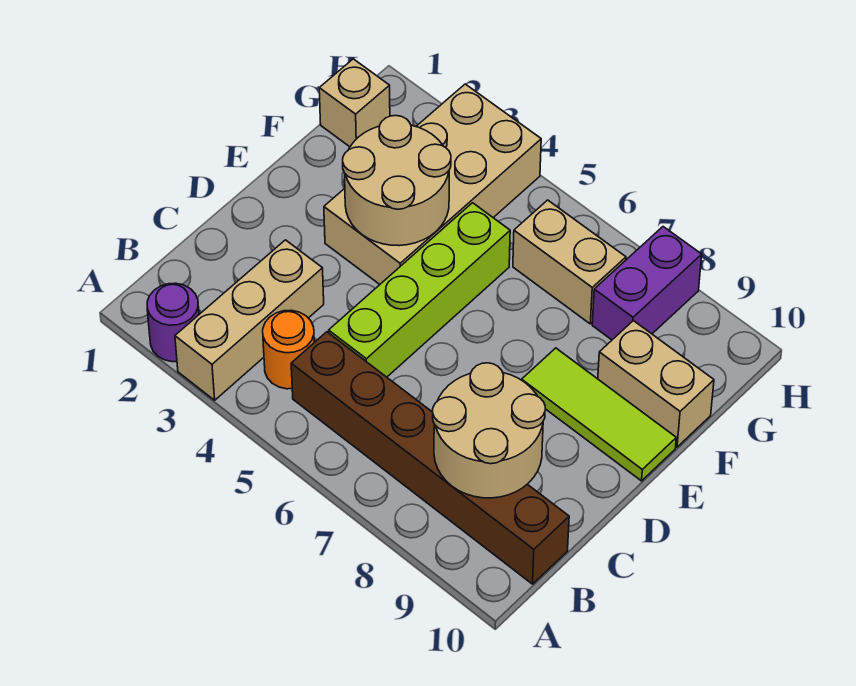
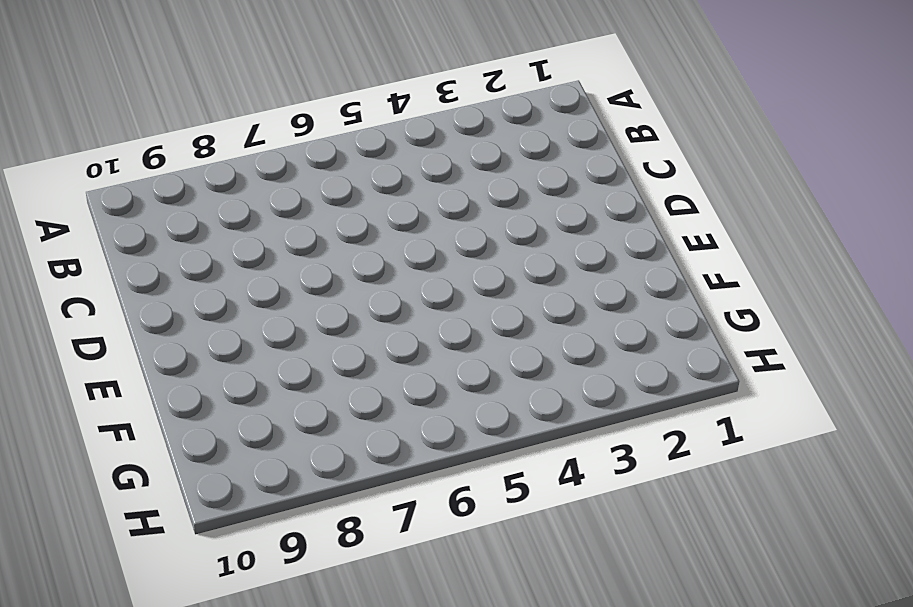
none -> purple round brick A2 level 1
none -> tan brick A3:C3 level 1
none -> orange round brick B4 level 1

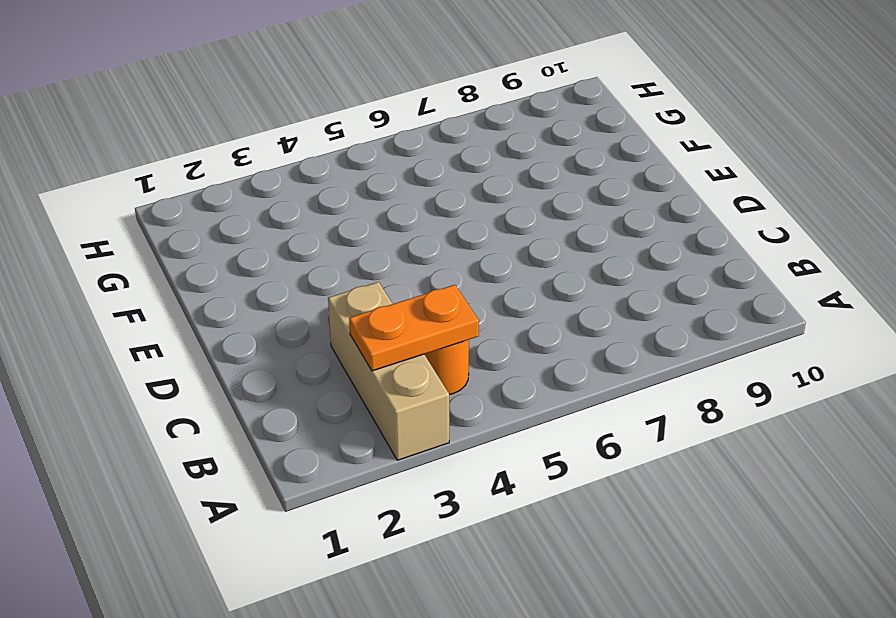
orange plate B3:B4 level 2 -> none
none -> purple round brick A2 level 1
none -> brown brick B5:B10 level 1
none -> lime brick C5:F5 level 1

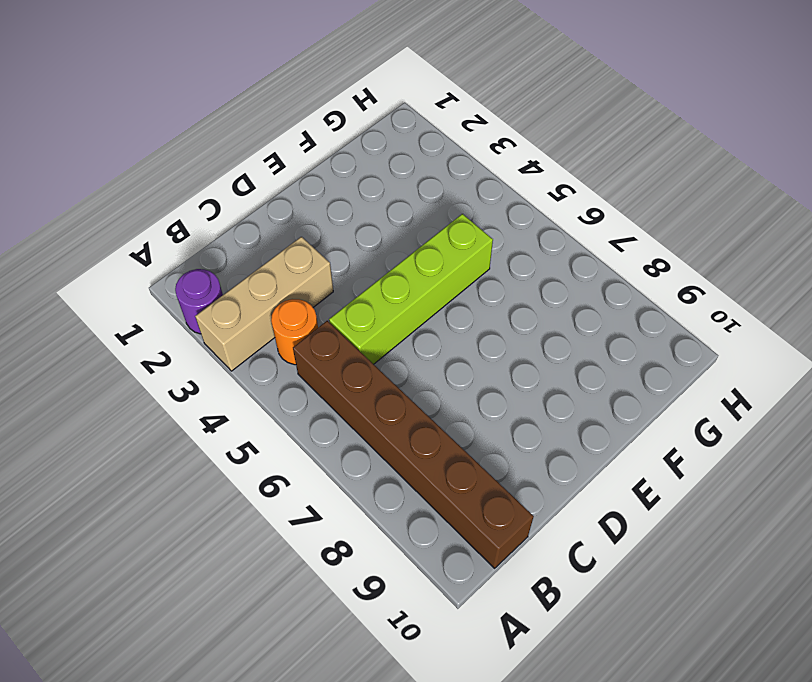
none -> tan brick E3:H4 level 1
none -> lime tile E8:E10 level 1
none -> tan brick F9:F10 level 1

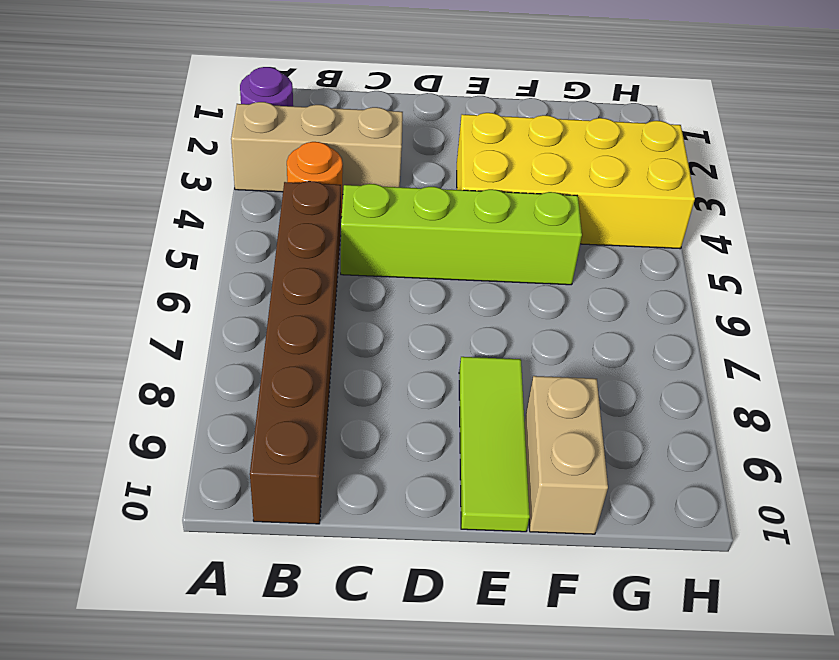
yellow brick E3:H4 level 1 -> tan brick E3:H4 level 1
none -> tan brick G1 level 1
none -> tan brick G6:G7 level 1
none -> purple brick G8:H8 level 1

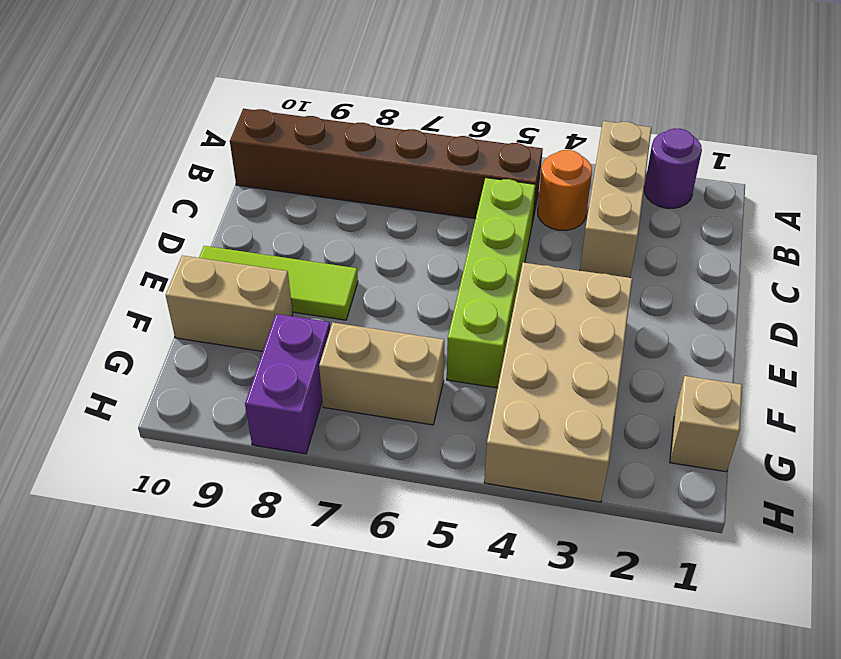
none -> tan round brick B8:C9 level 2
none -> tan round brick E3:F4 level 2

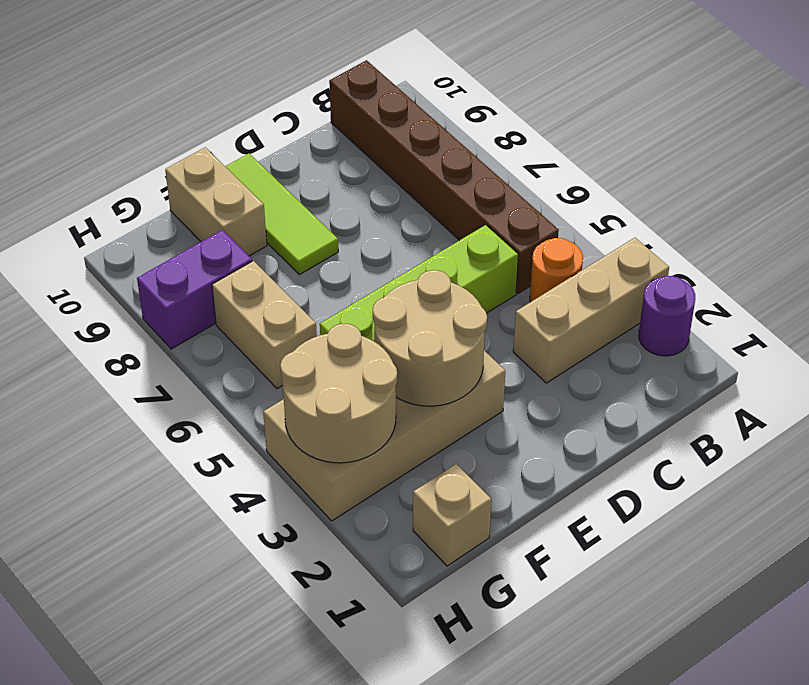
tan round brick G3:H4 level 2 -> tan round brick B8:C9 level 2

